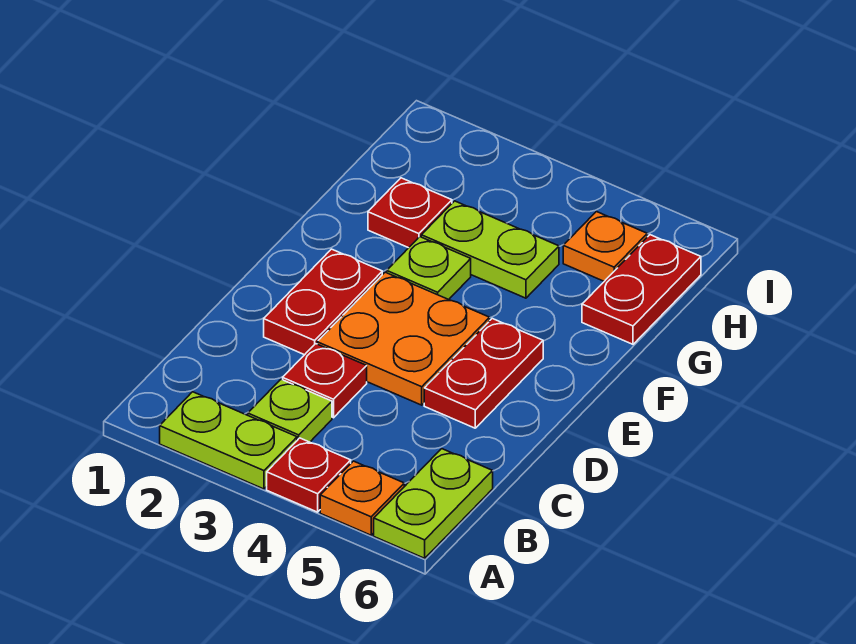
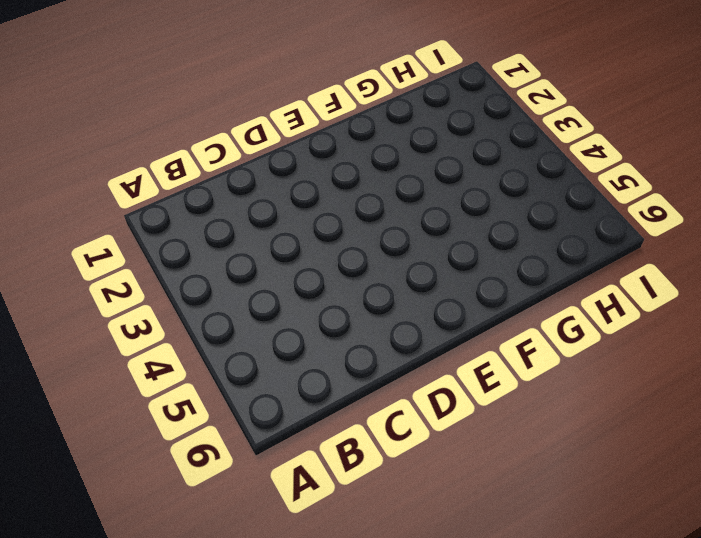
none -> lime plate A2:A3 level 1
none -> red plate A4 level 1
none -> orange plate A5 level 1

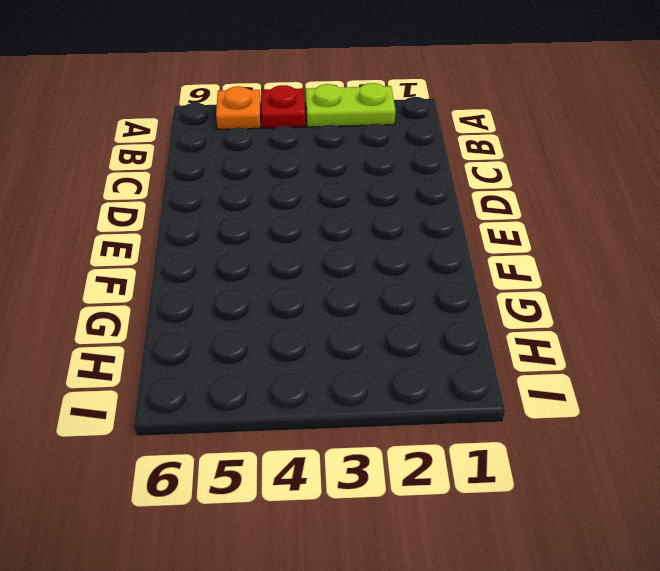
none -> lime plate A6:B6 level 1
none -> lime plate B3 level 1
none -> red plate C3 level 1

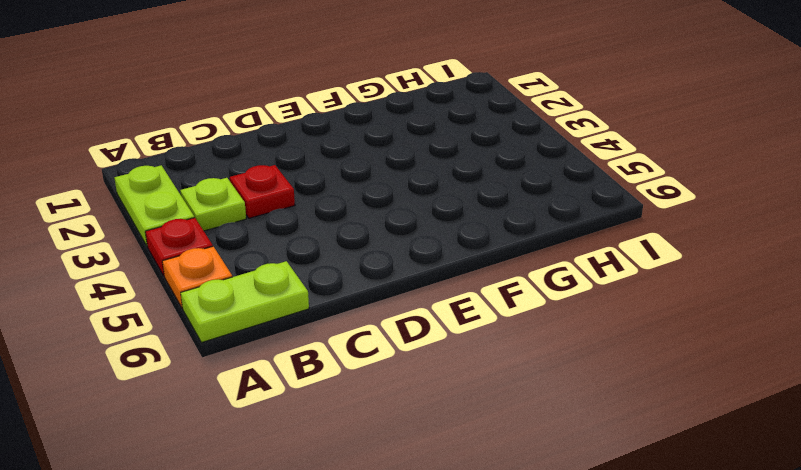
none -> red plate D2:E2 level 1
none -> orange plate D3:E4 level 1
none -> red plate D5:E5 level 1

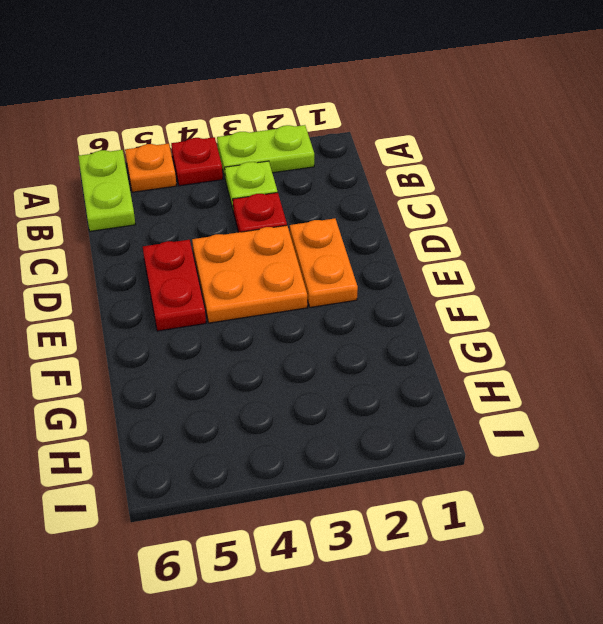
orange plate D2:E2 level 1 -> red plate D2:E2 level 1
none -> lime plate F3 level 1
none -> red plate G2 level 1
none -> lime plate G3:G4 level 1

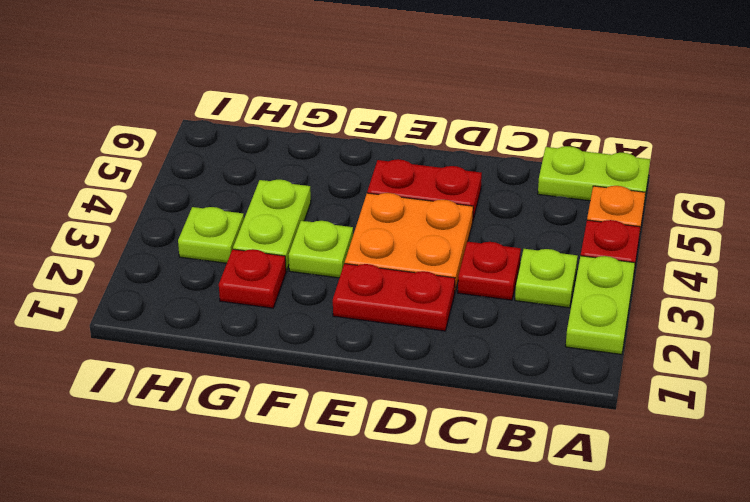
lime plate H3 level 1 -> none
none -> red plate G6:H6 level 1
none -> orange plate H5 level 1

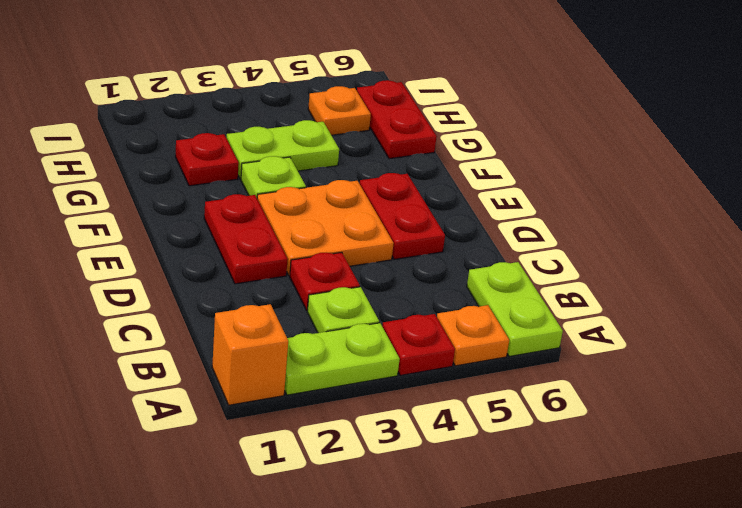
orange brick A1 level 1 -> none

